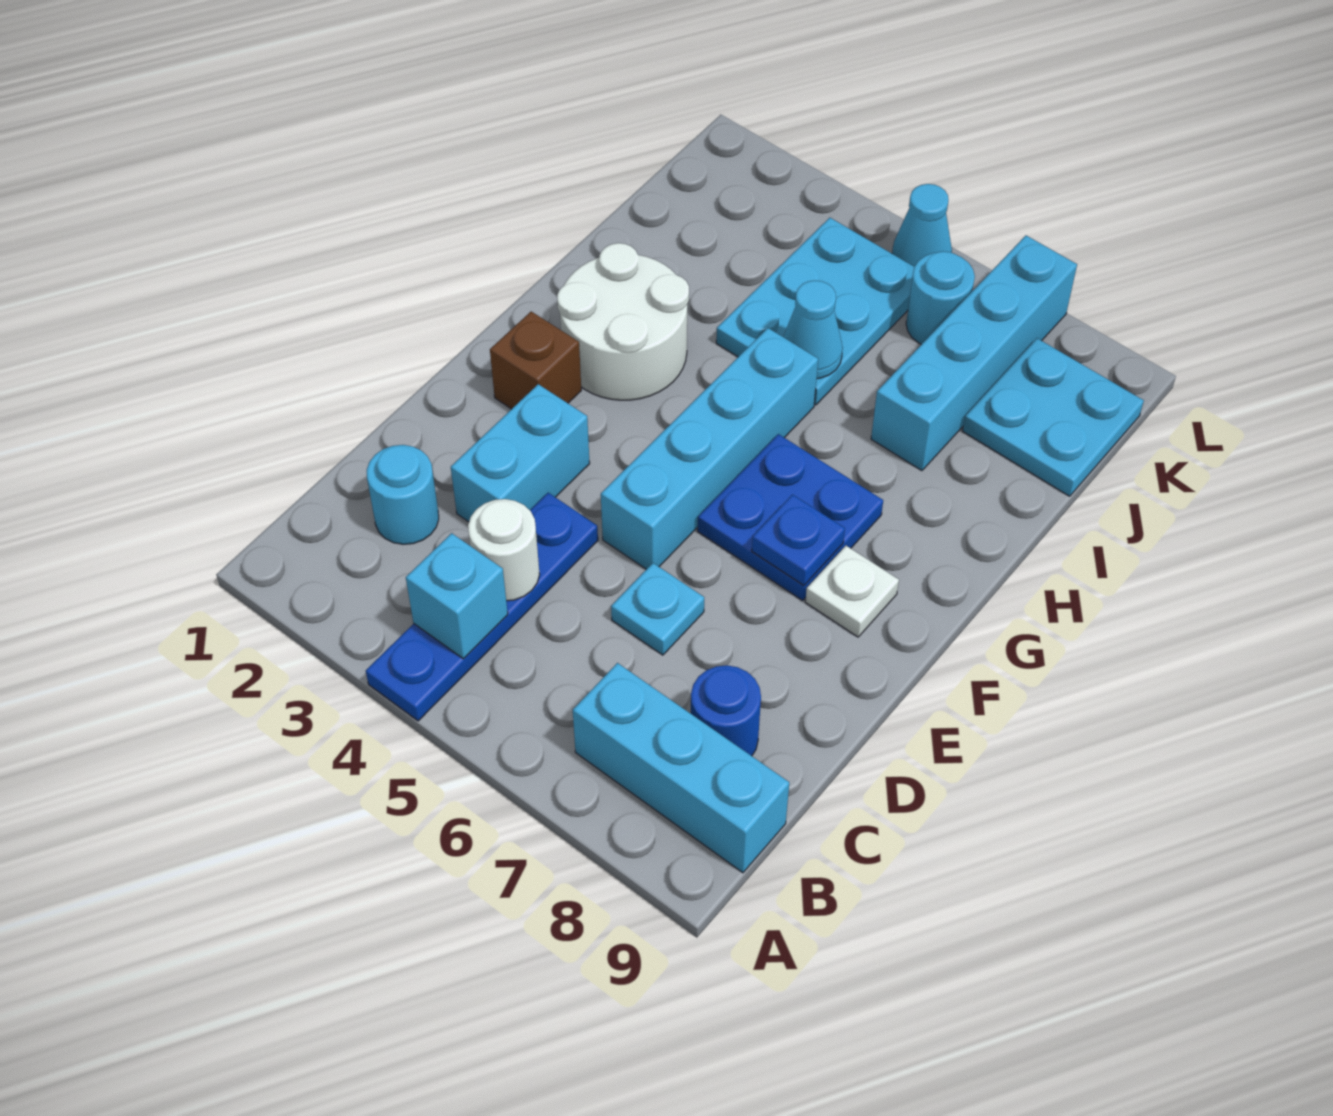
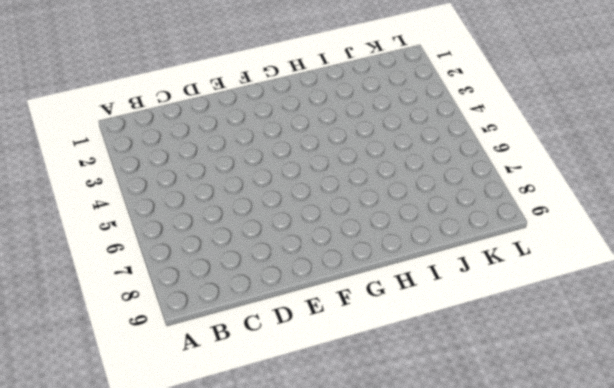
none -> blue plate A4:D4 level 1
none -> cyan brick B7:B9 level 1
none -> cyan round brick C2 level 1

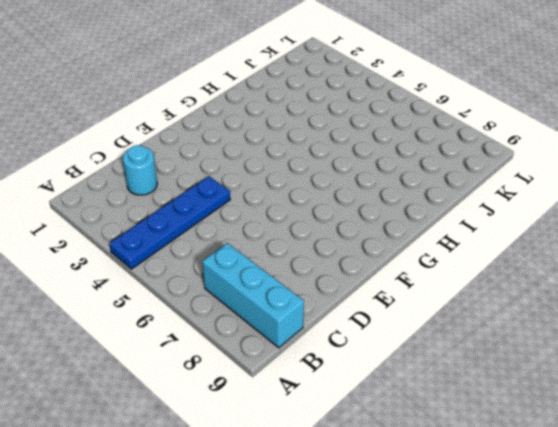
none -> blue round brick C8 level 1
none -> cyan brick D3:E3 level 1
none -> cyan plate D6 level 1

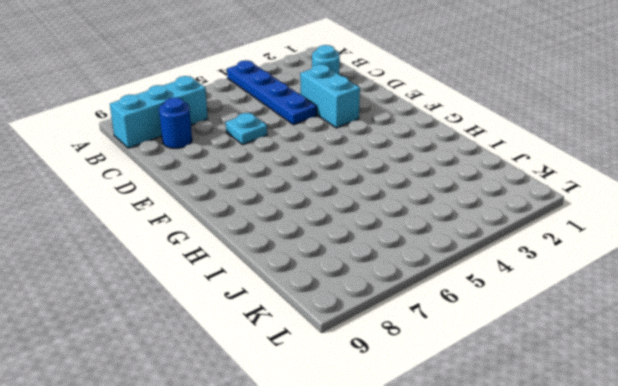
none -> cyan brick E5:H5 level 1
none -> brown brick F2 level 1
none -> blue plate F6:G7 level 1

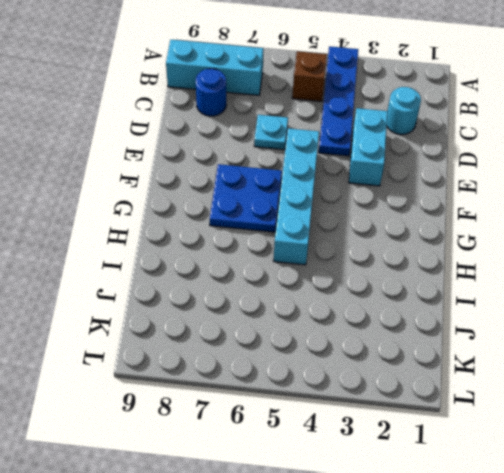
brown brick B5 level 1 -> brown brick F2 level 1
none -> white plate F8 level 1
none -> white round brick G2:H3 level 1
none -> cyan plate I4:K5 level 1

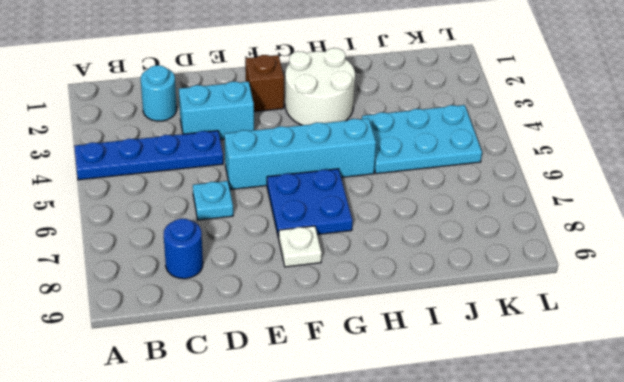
none -> cyan brick B7:B9 level 1
none -> cyan brick I7:L7 level 1
none -> cyan plate J8:K9 level 1

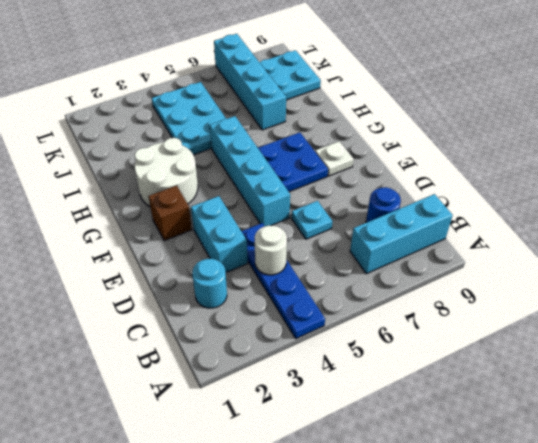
none -> cyan round brick K6 level 1
none -> cyan cone L5 level 1
none -> cyan brick B4 level 2

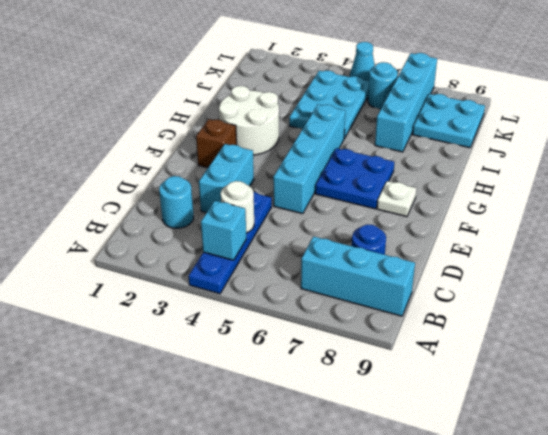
none -> cyan plate D6 level 1
none -> blue plate F7 level 2
none -> cyan cone I5 level 2

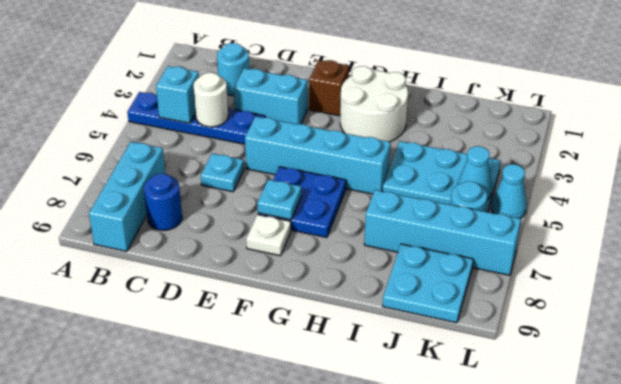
cyan plate F7 level 2 -> blue plate F7 level 2
cyan cone K5 level 2 -> cyan cone I5 level 2

